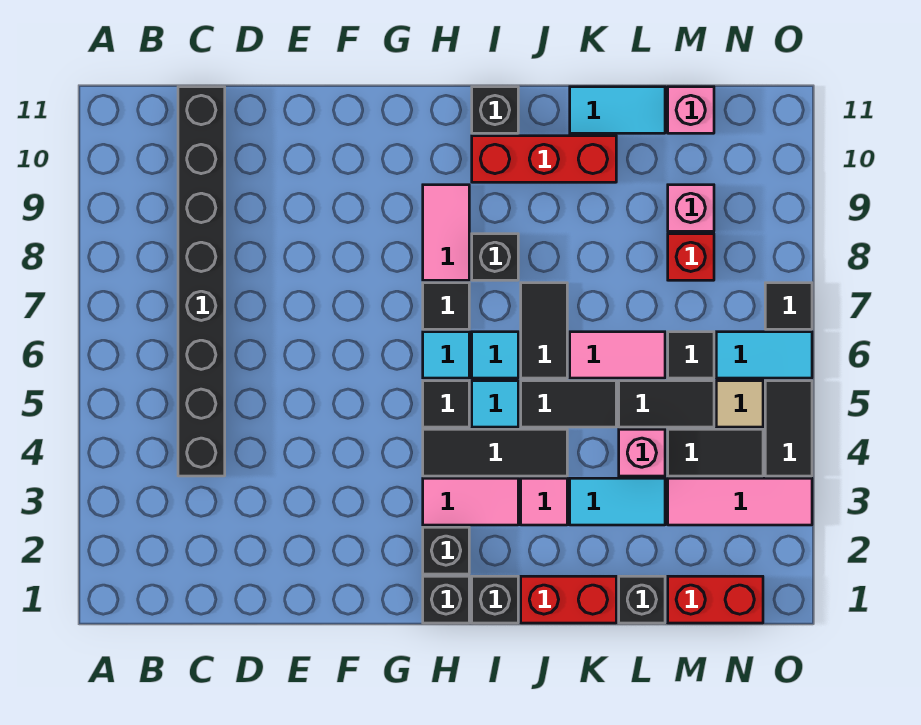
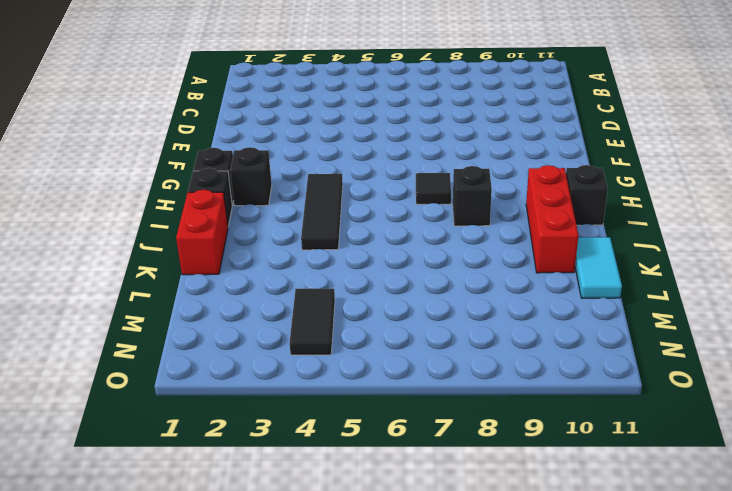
none -> black brick C4:C11 level 1
none -> pink tile H3:I3 level 1
none -> black tile H5 level 1
none -> cyan tile H6 level 1

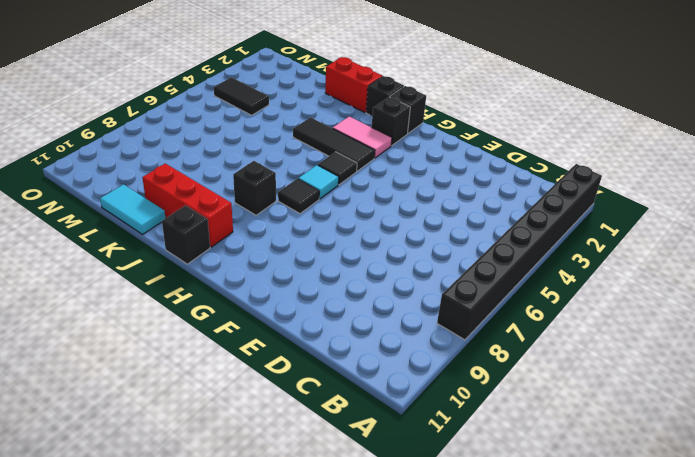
black brick A1:A8 level 1 -> black brick C4:C11 level 1
none -> pink tile H8:H9 level 1
none -> cyan tile I5 level 1
none -> cyan tile I6 level 1
none -> pink tile J3 level 1

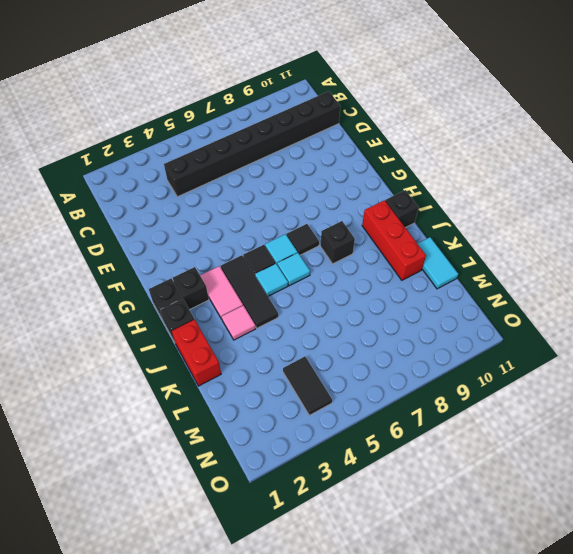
none -> pink tile H8:H9 level 1
none -> black tile J5:K5 level 1
none -> black tile J6:J7 level 1
none -> cyan tile K3:L3 level 1

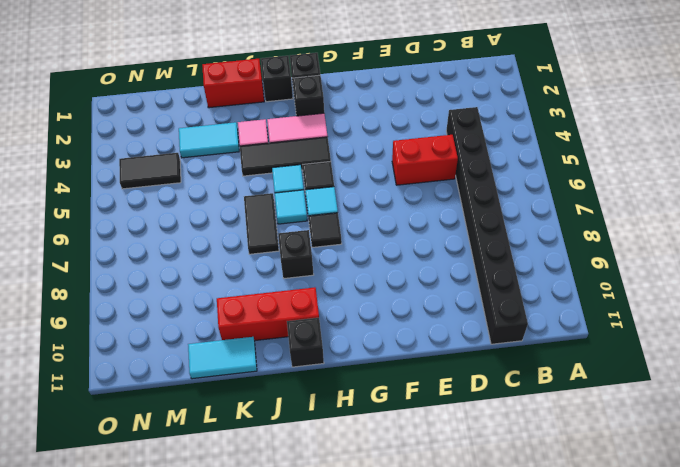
red brick D5:E5 level 1 -> red brick M1:N1 level 1
none -> pink tile H8:H9 level 1
none -> black tile J5:K5 level 1
none -> pink tile K6:L6 level 1
none -> black brick L1 level 1

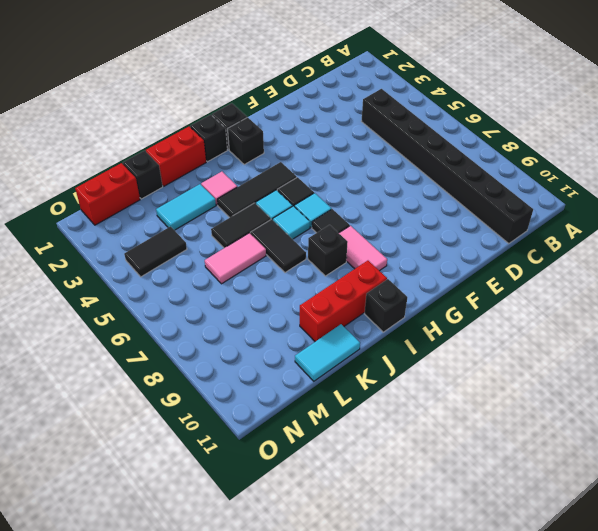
none -> pink tile H3:I3 level 1
none -> pink brick L4 level 1
none -> black tile L5:M5 level 1
none -> pink tile M3:O3 level 1

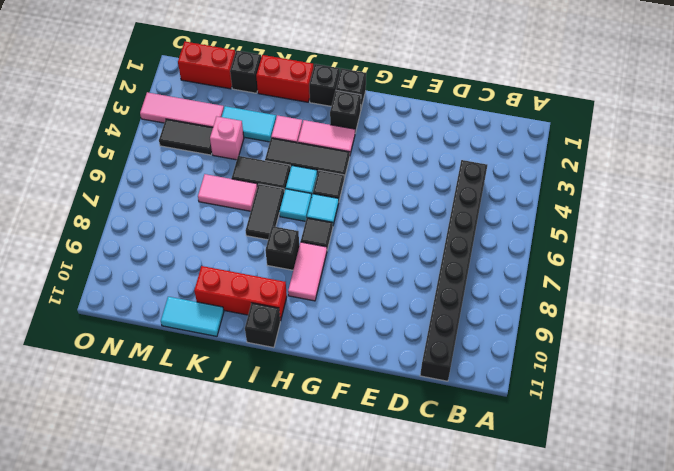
none -> black tile L5:M5 level 1
none -> black tile M6 level 1
none -> red brick M8 level 1
none -> pink brick M9 level 1

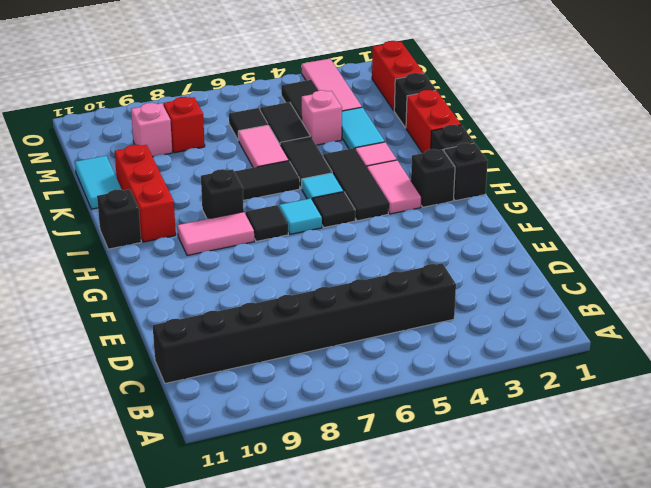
none -> cyan tile I6 level 1
none -> pink brick M11 level 1
none -> tan tile N5 level 1
none -> cyan tile N6:O6 level 1

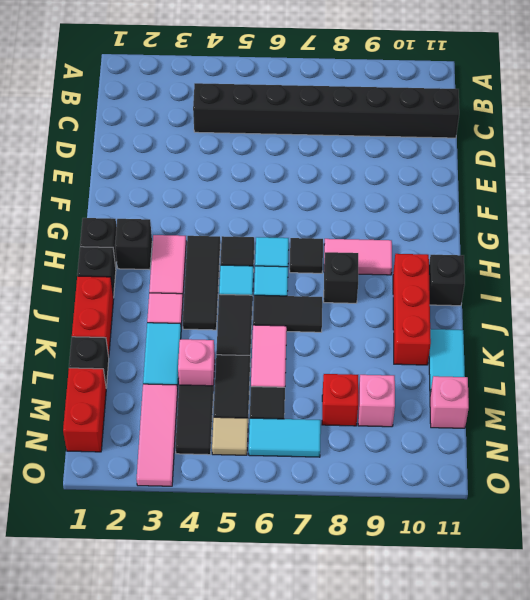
cyan tile N6:N7 level 1 -> cyan tile N6:O6 level 1
none -> black tile O4:O5 level 1
none -> black tile O7 level 1

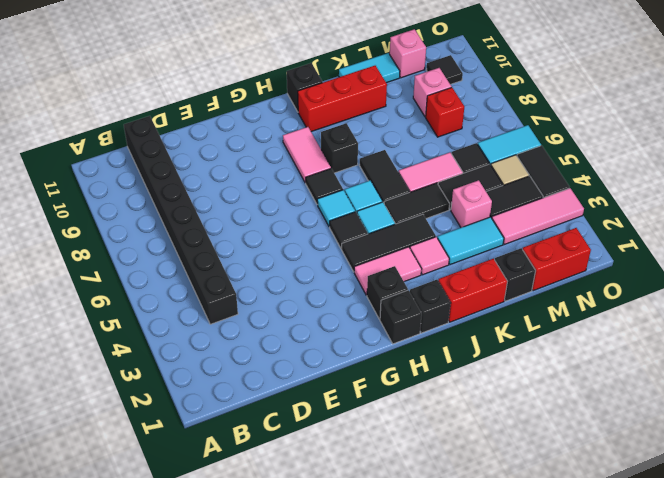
black tile N10 level 1 -> black tile O7 level 1

